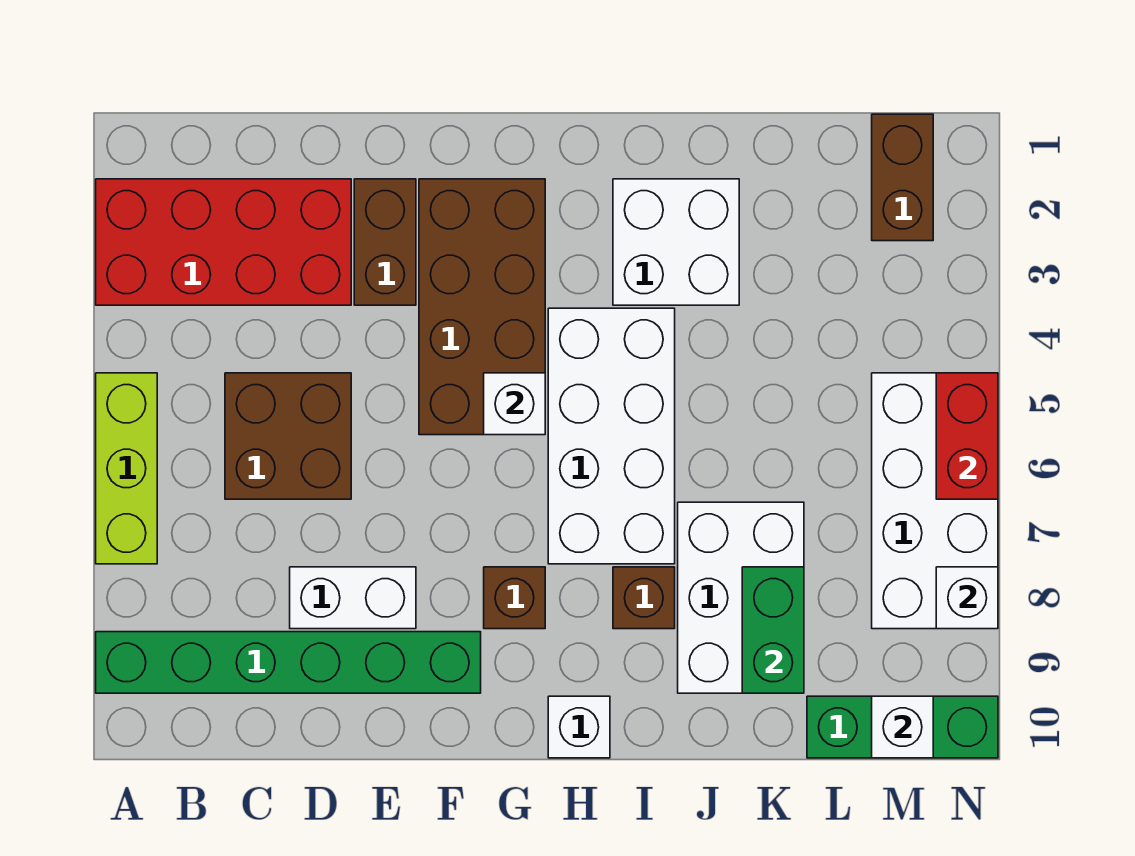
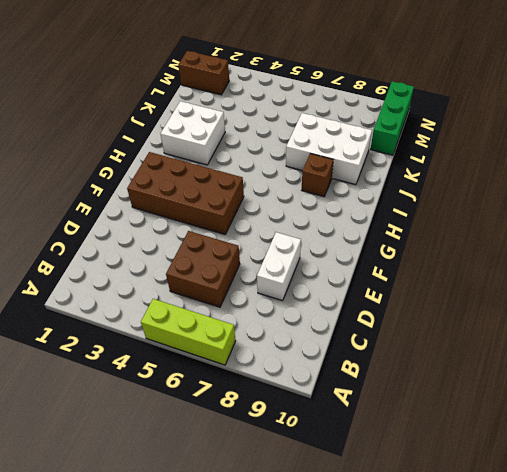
none -> red brick A2:D3 level 1
none -> green brick A9:F9 level 1
none -> brown brick E2:E3 level 1

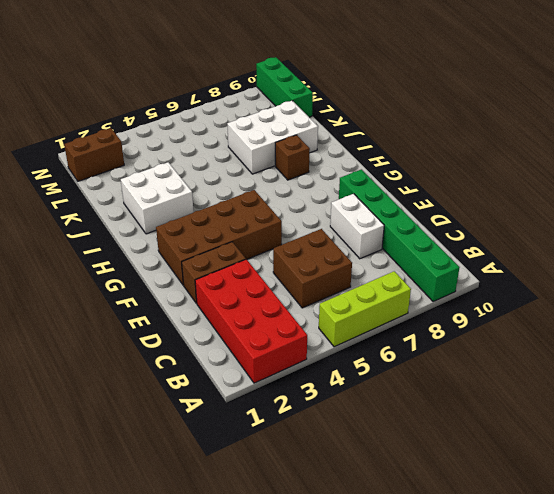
none -> brown brick G8 level 1
none -> white brick H4:I7 level 1
none -> white brick H10 level 1

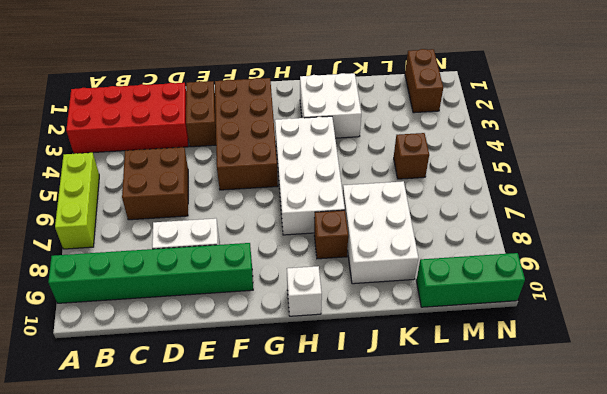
brown brick L5 level 1 -> brown brick G8 level 1
none -> white brick M5:N8 level 1
none -> white brick G5 level 2
none -> green brick K8:K9 level 2

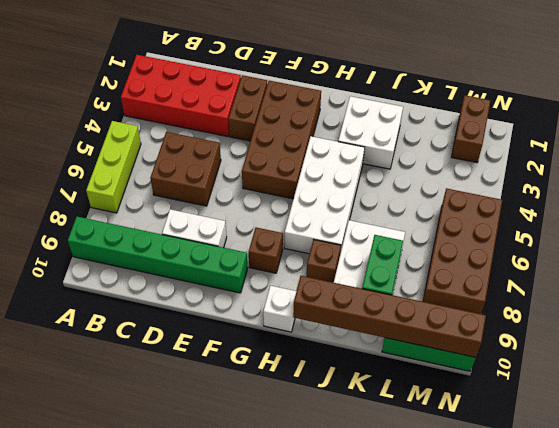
brown brick I10:N10 level 2 -> white brick M10 level 2
brown brick M5:N8 level 1 -> white brick M5:N8 level 1
none -> white brick G5 level 2
none -> red brick N5:N6 level 2
none -> white brick N8 level 2

